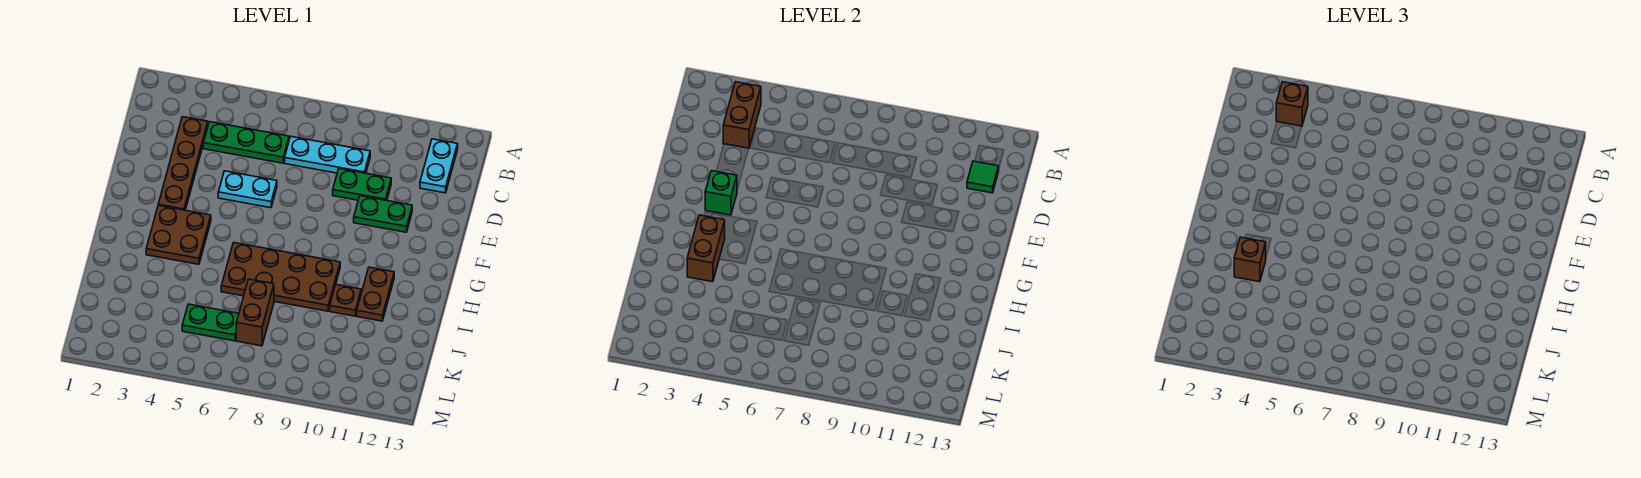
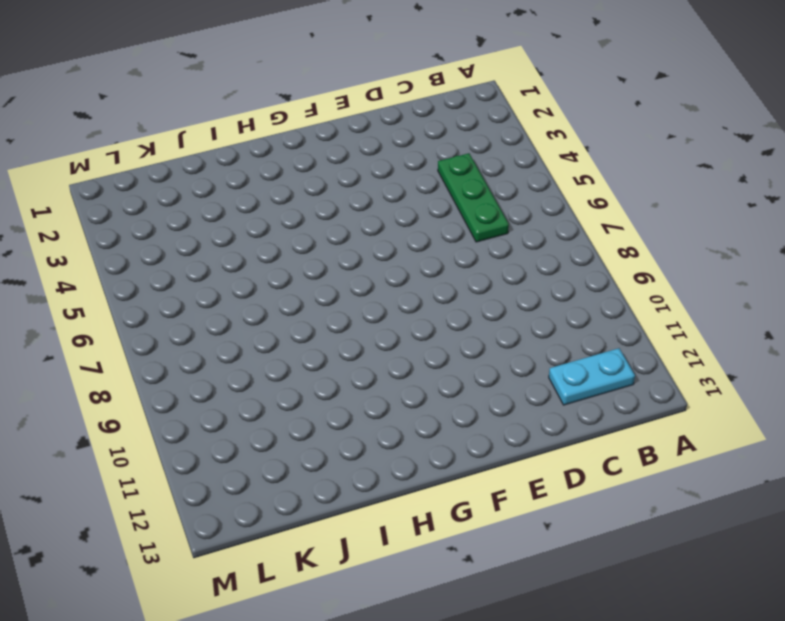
none -> brown plate C3:F3 level 1
none -> cyan plate C7:C9 level 1
none -> green plate D9:D10 level 1

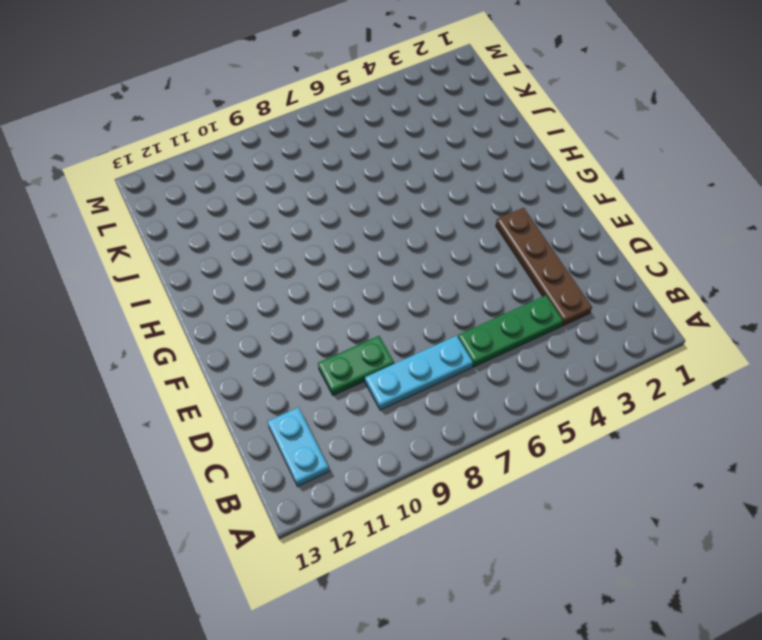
none -> cyan plate E5:E6 level 1
none -> green plate E10:E11 level 1
none -> brown plate G3:H4 level 1

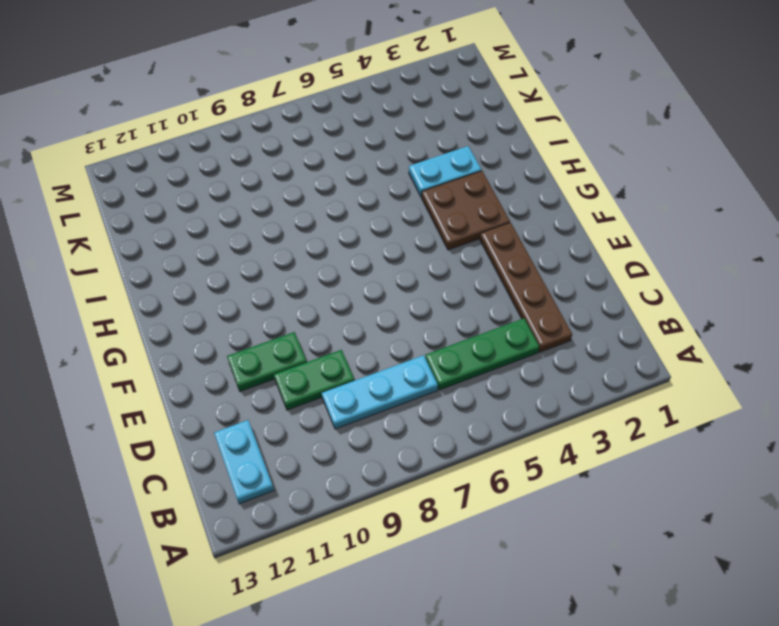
cyan plate I3:I4 level 1 -> cyan plate E5:E6 level 1
none -> brown plate H6:I9 level 1
none -> brown plate H11:I11 level 1
none -> brown plate I10 level 1

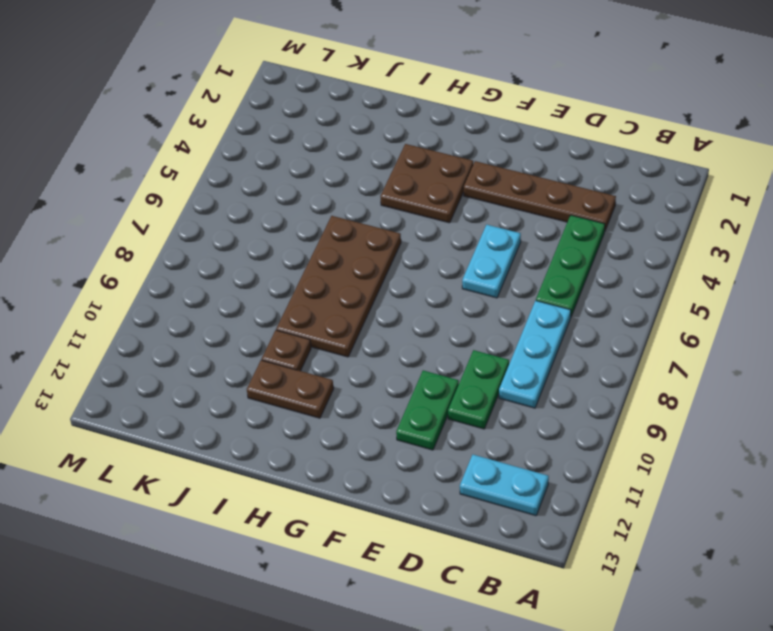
none -> brown brick J7:K7 level 1
none -> green plate K5:K6 level 1
none -> brown brick B3:C3 level 2

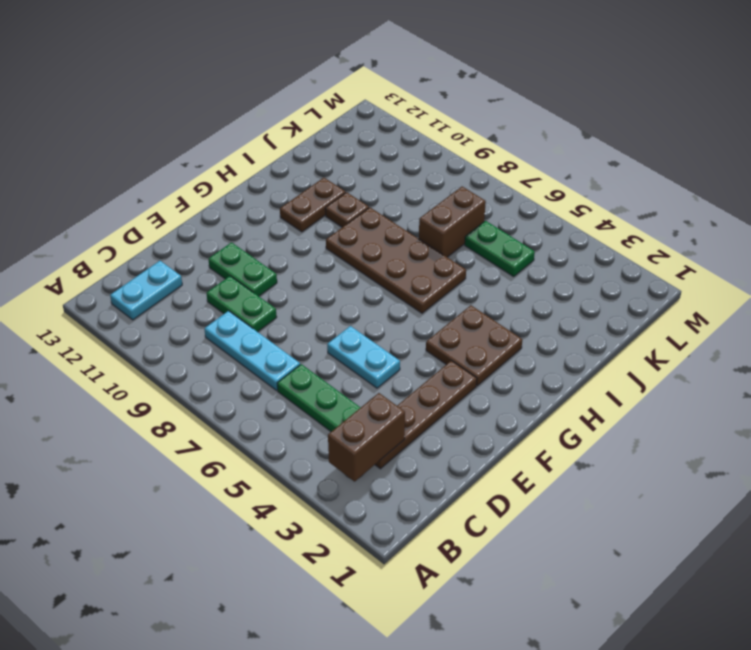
none -> green tile C12 level 2
none -> green brick F3 level 2
none -> brown brick H3:I3 level 2

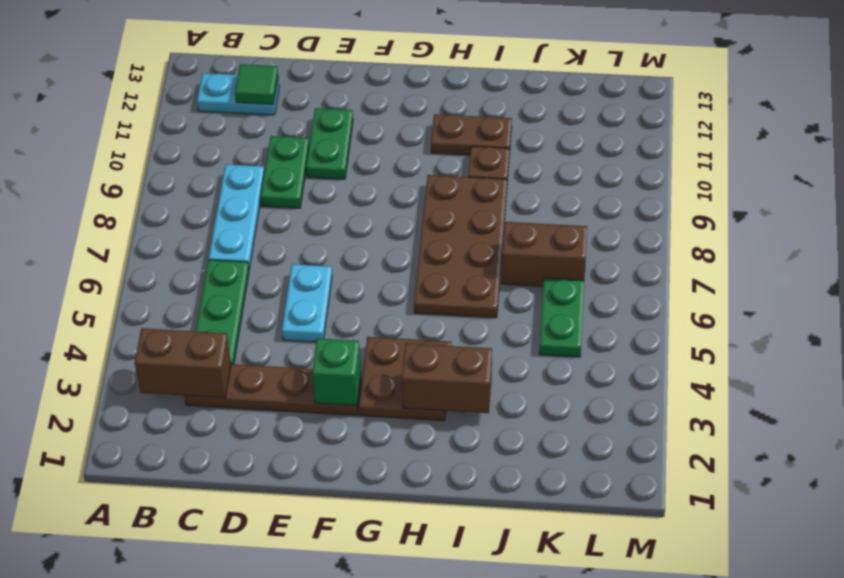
none -> brown brick B3 level 3
none -> brown brick I3 level 3

